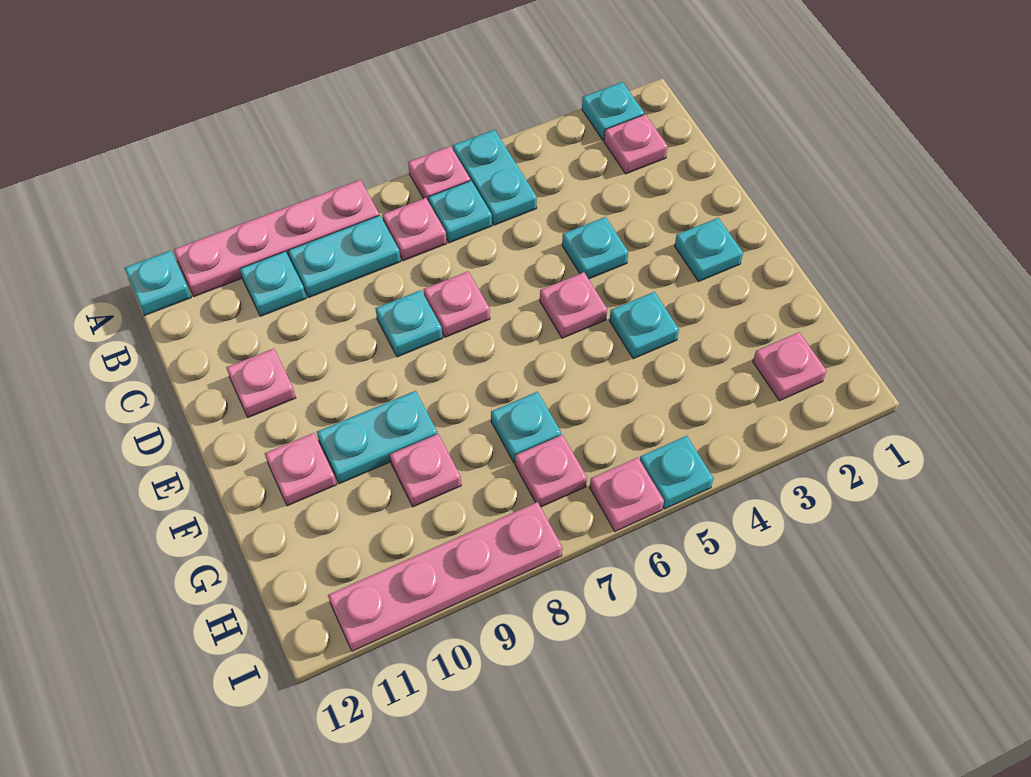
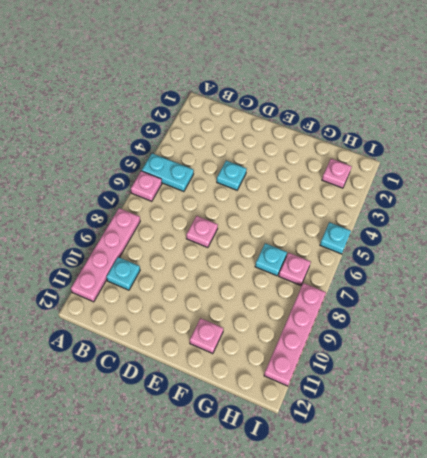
none -> cyan plate A2 level 1
none -> cyan plate A12 level 1
none -> pink plate B2 level 1

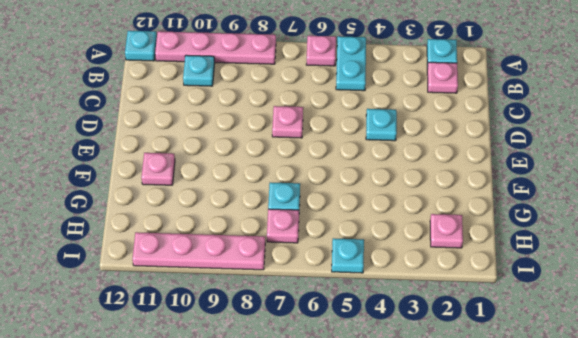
none -> cyan plate B6 level 1
none -> pink plate B7 level 1
none -> cyan plate B8:B9 level 1

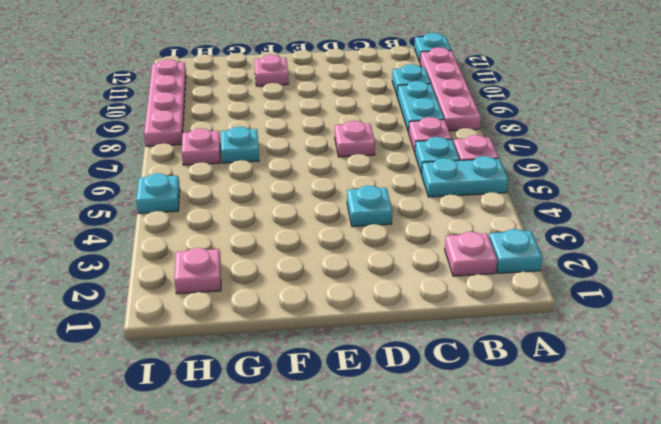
none -> cyan plate D8 level 1
none -> pink plate D11 level 1
none -> cyan plate E2 level 1

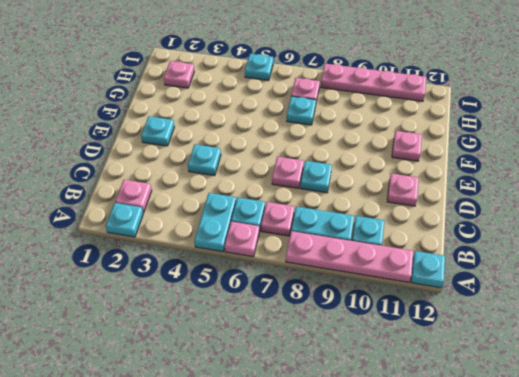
none -> pink plate E5 level 1
none -> cyan plate F4 level 1
none -> cyan plate F9:F10 level 1

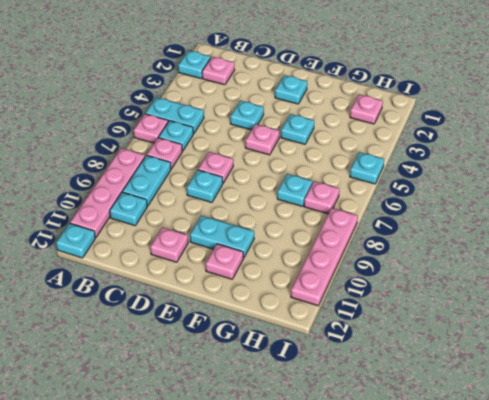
cyan plate E10:F10 level 1 -> cyan plate F9:F10 level 1
none -> pink plate G9 level 1
none -> pink plate I6 level 1

